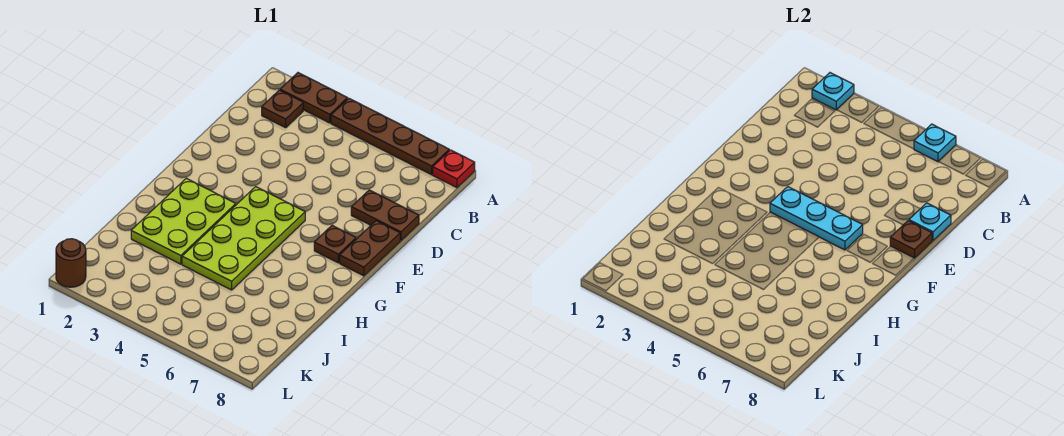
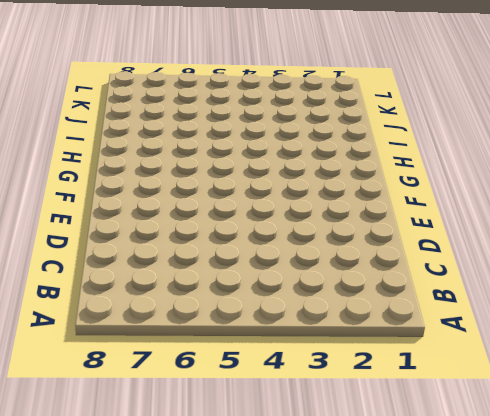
none -> brown plate A2:A3 level 1
none -> brown plate A4:A7 level 1
none -> red plate A8 level 1

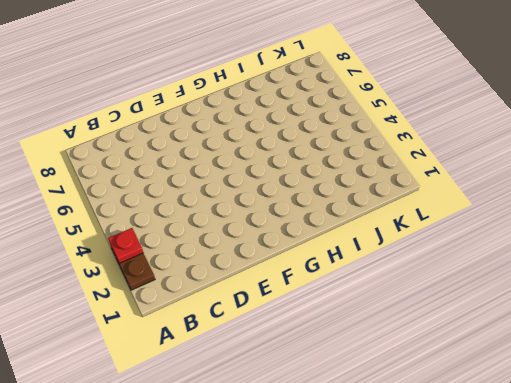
red plate A3 level 2 -> red plate A8 level 1
none -> brown plate A4:A7 level 1
none -> brown plate B2 level 1
none -> brown plate D7:D8 level 1

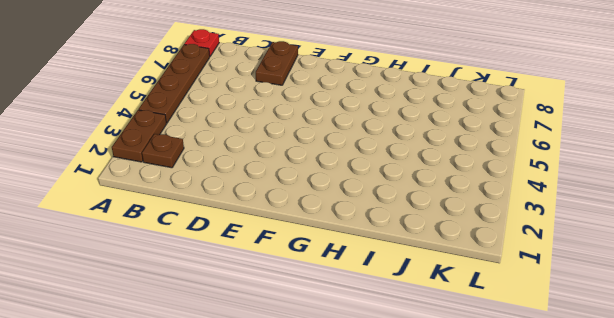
none -> brown plate E8:F8 level 1
none -> lime plate F4:I5 level 1
none -> brown plate F7 level 1

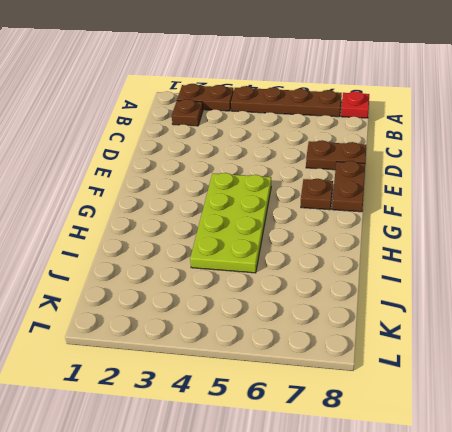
none -> lime plate G2:I3 level 1
none -> brown round brick L1 level 1
none -> cyan plate A2 level 2

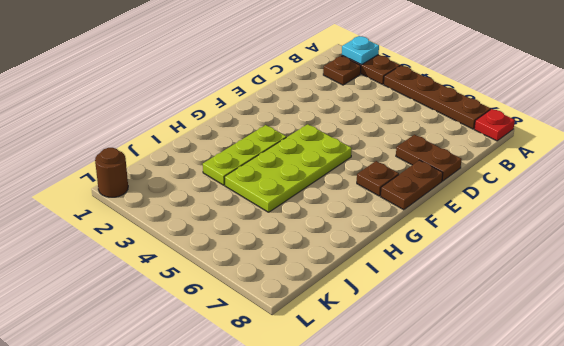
lime plate G3:I3 level 1 -> lime plate G2:I3 level 1
none -> cyan plate A6 level 2
none -> cyan plate D8 level 2
none -> brown plate E8 level 2

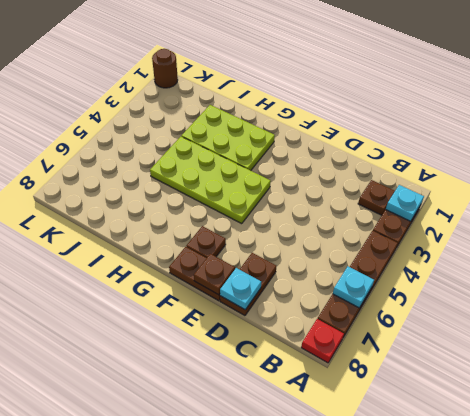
none -> cyan plate F4:F6 level 2

